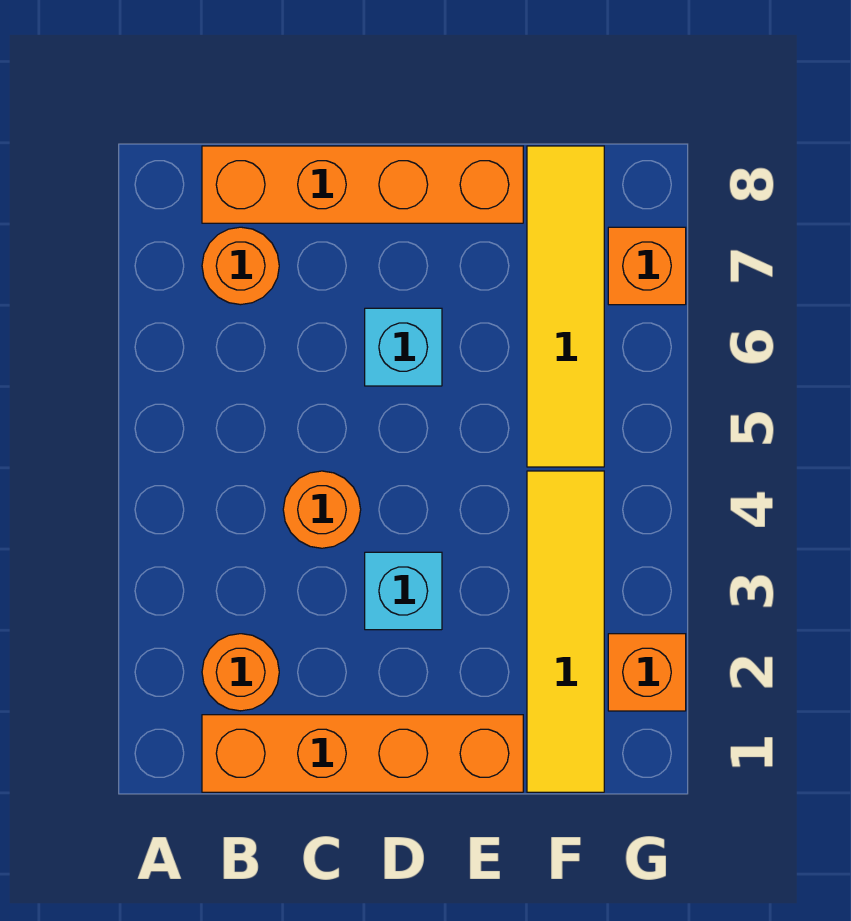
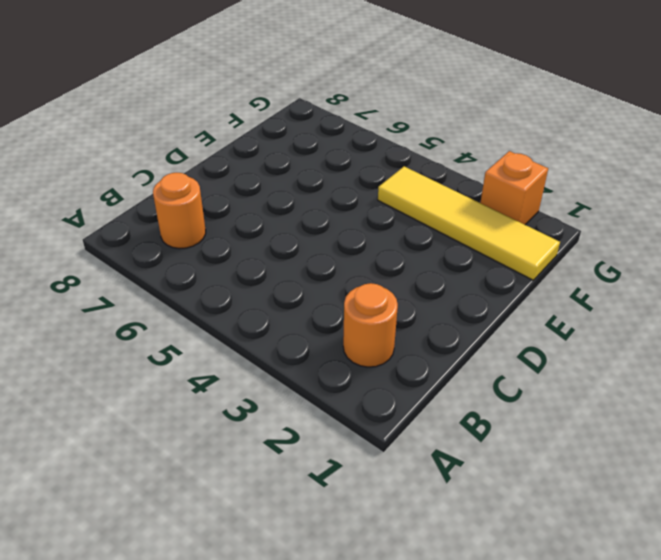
none -> orange brick B1:E1 level 1
none -> orange brick B8:E8 level 1

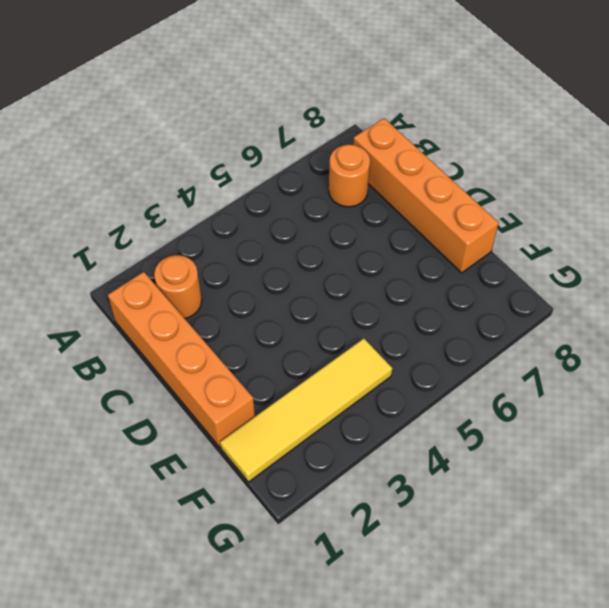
none -> orange round brick C4 level 1
none -> cyan brick D3 level 1

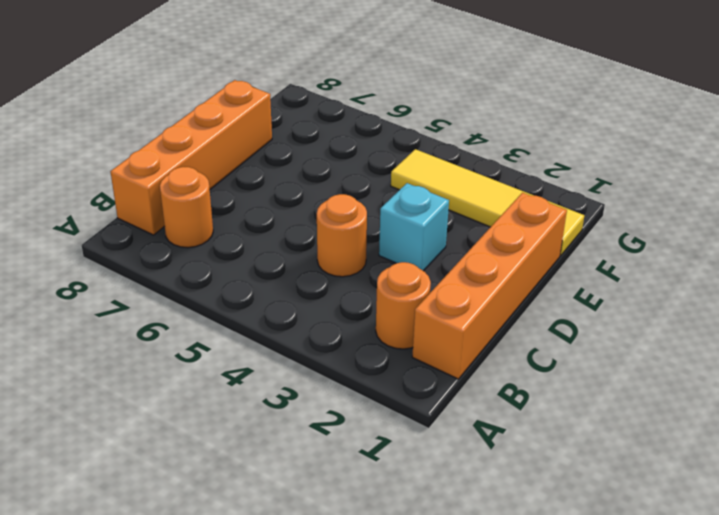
none -> cyan brick D6 level 1
none -> yellow tile F5:F8 level 1

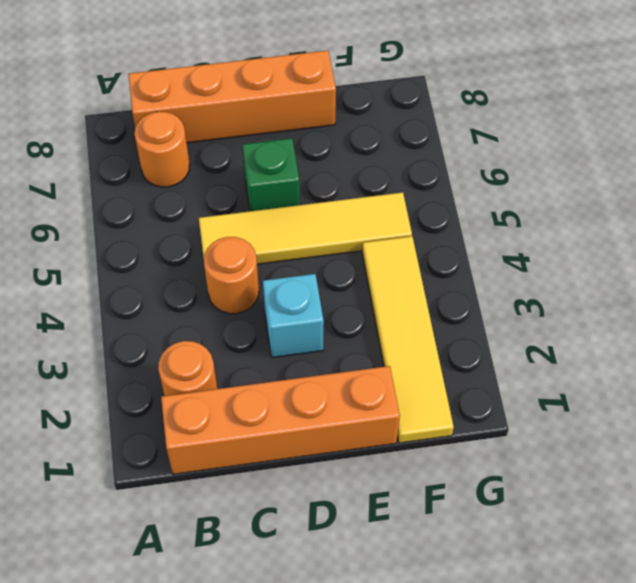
yellow tile C5:F5 level 1 -> yellow tile F5:F8 level 1
green brick D6 level 1 -> cyan brick D6 level 1
none -> orange brick G2 level 1
none -> orange brick G7 level 1

